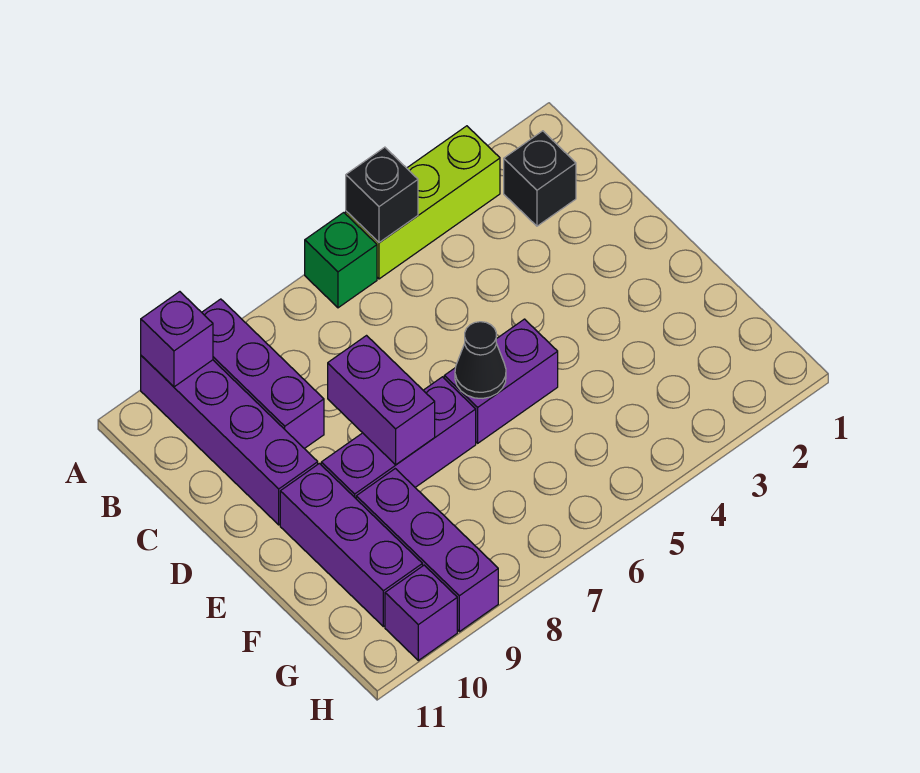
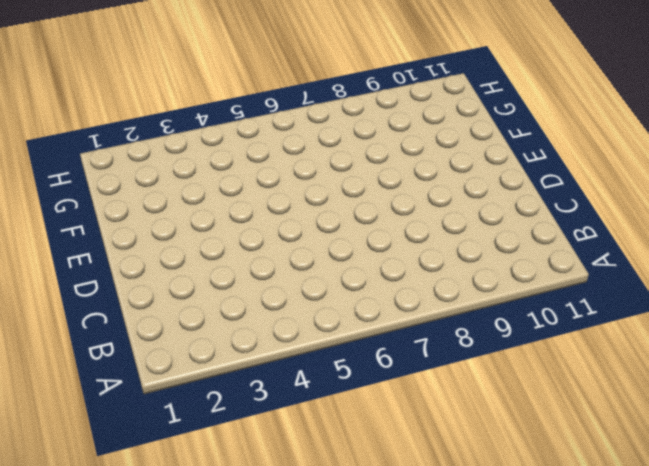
none -> lime brick A3:A5 level 1
none -> green brick A6 level 1
none -> purple brick A9:C9 level 1

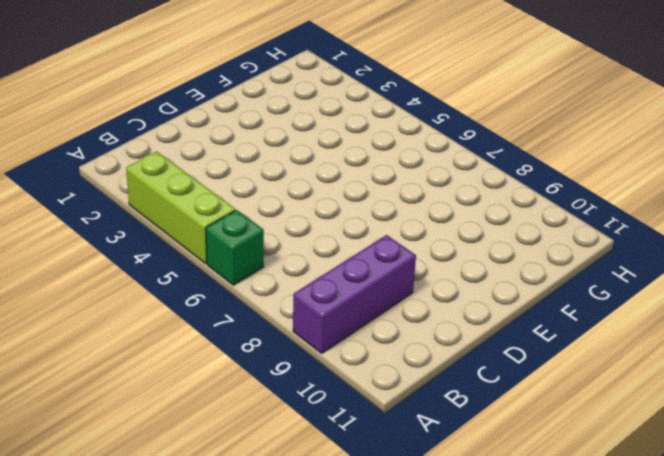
none -> purple brick A10:D10 level 1
none -> black brick B2 level 1
none -> purple brick E5:E6 level 1

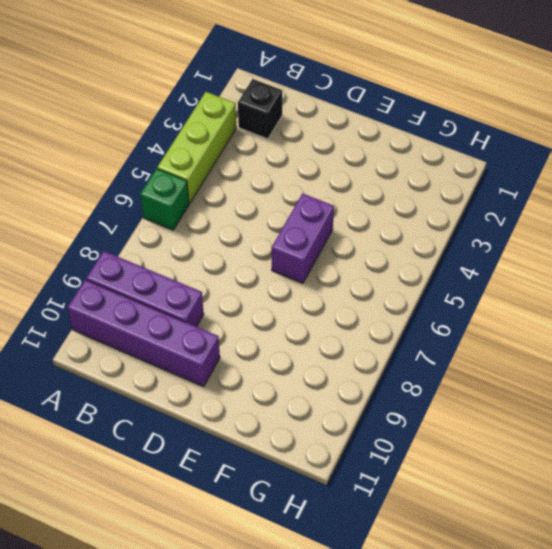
none -> purple brick E7:E9 level 1
none -> purple brick E10:G10 level 1
none -> purple brick F9:H9 level 1

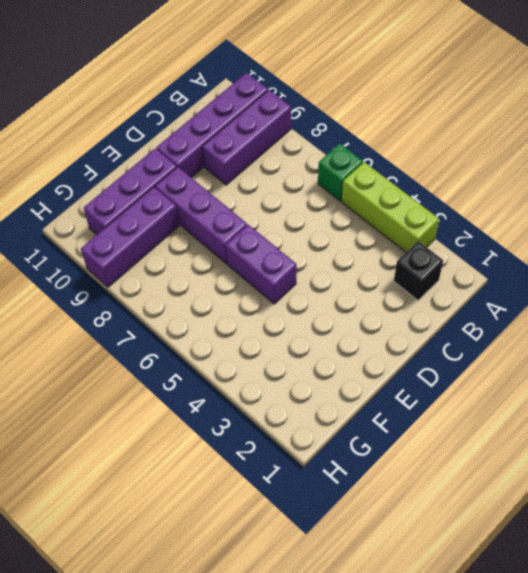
none -> purple brick H10 level 1
none -> black brick A5 level 2
none -> purple brick A10 level 2

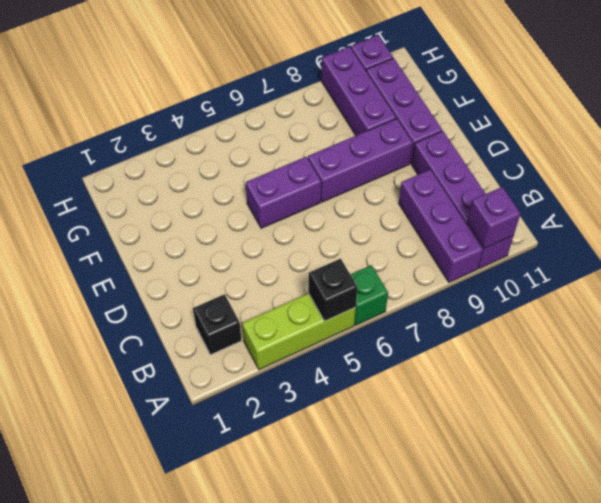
none -> purple brick D8:E8 level 2
none -> black cone E6 level 2

